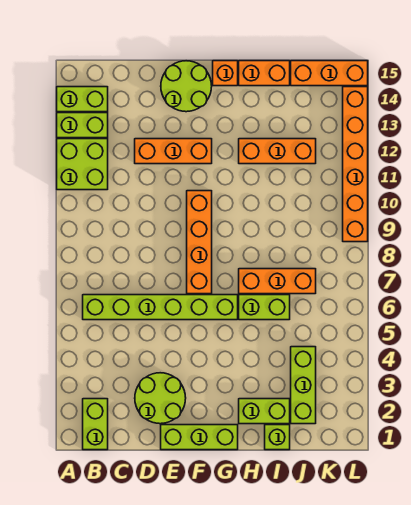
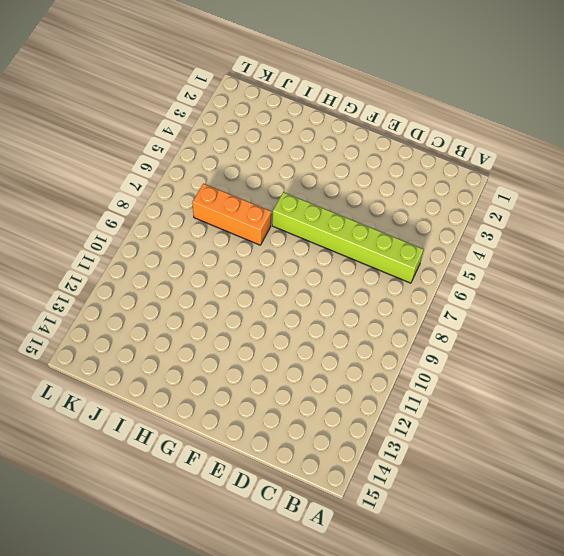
none -> lime brick A11:B12 level 1
none -> lime brick A13:B13 level 1
none -> lime brick A14:B14 level 1

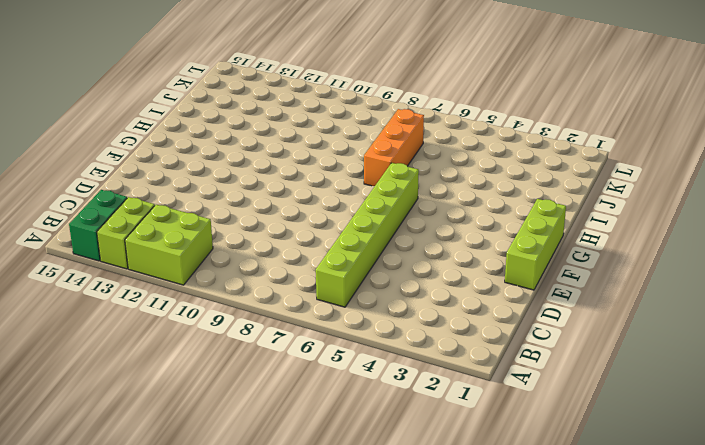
green brick A14:B14 level 1 -> lime brick A14:B14 level 1
none -> lime brick B1:B2 level 1
none -> lime round brick D2:E3 level 1
none -> orange brick D12:F12 level 1

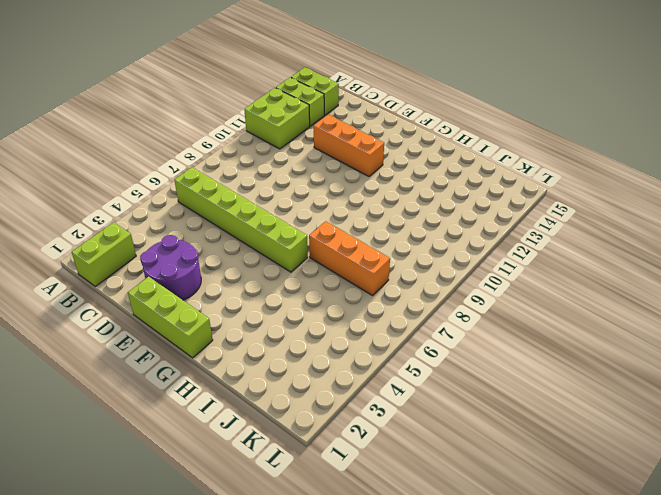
purple round brick D2:E3 level 1 -> lime round brick D2:E3 level 1
none -> lime round brick E14:F15 level 1
none -> orange brick F7:F10 level 1
none -> orange brick G15 level 1

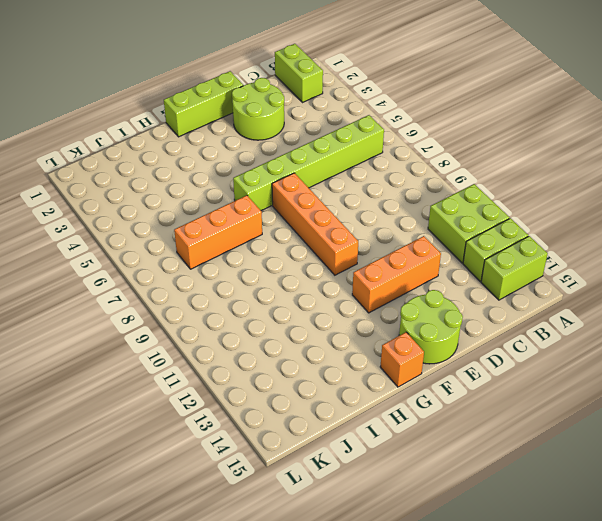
none -> lime brick H2:I2 level 1
none -> lime brick H6:I6 level 1
none -> orange brick H12:J12 level 1

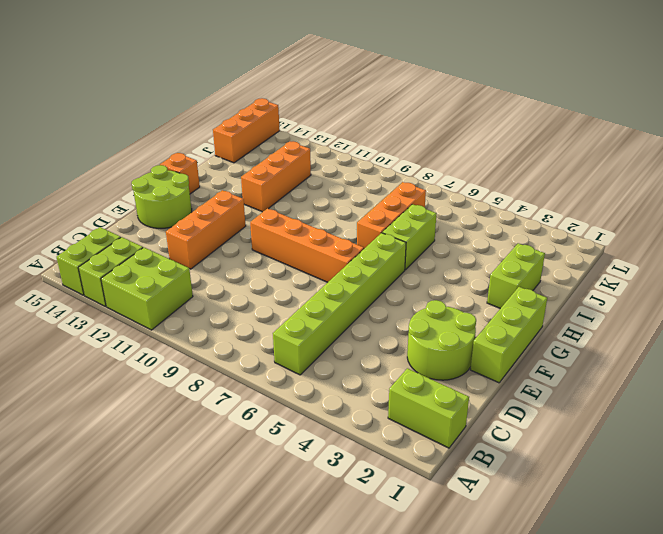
none -> orange brick H15:I15 level 1
none -> lime brick I1 level 1
none -> lime brick J2:J4 level 1

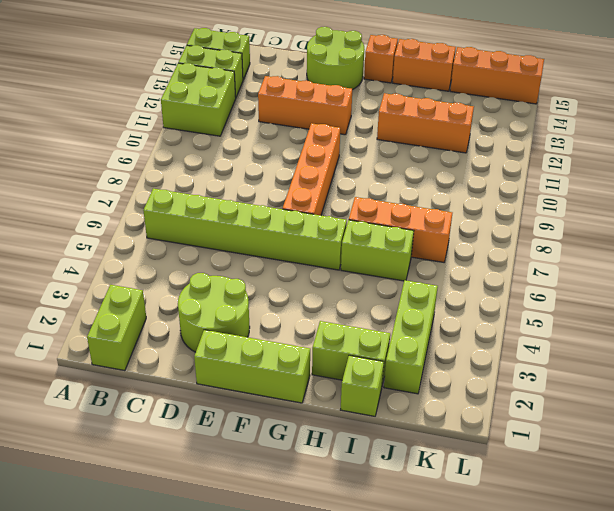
none -> orange brick L9:L14 level 1

